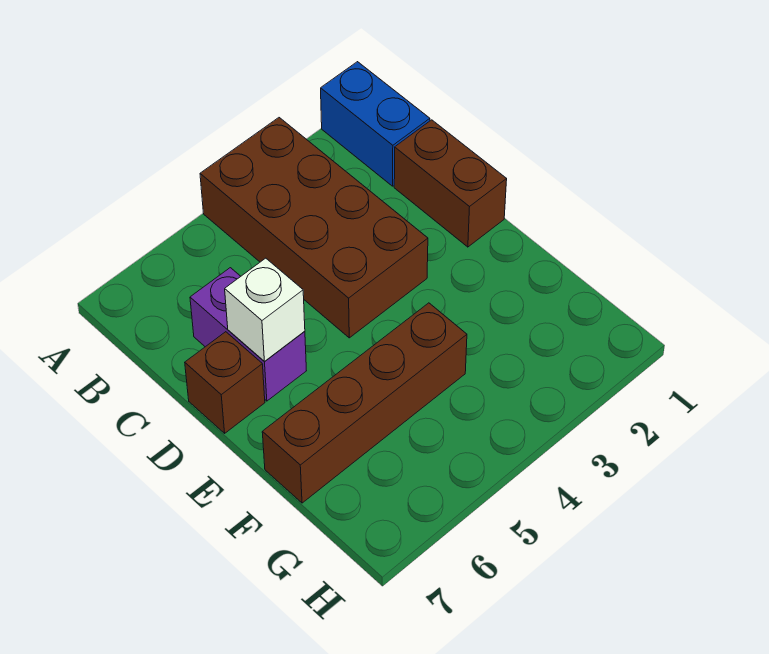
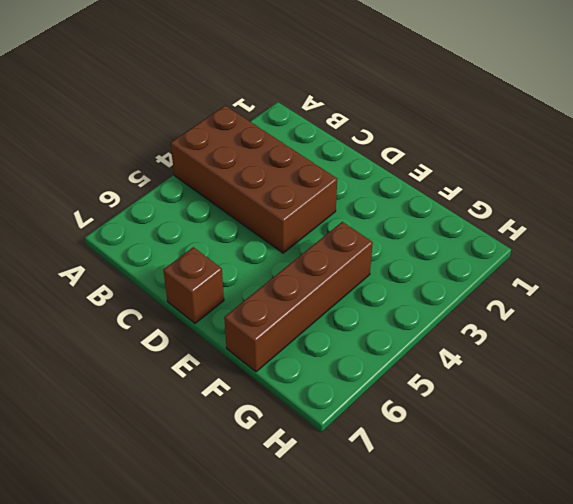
none -> blue brick A1:B1 level 1
none -> brown brick C1:D1 level 1

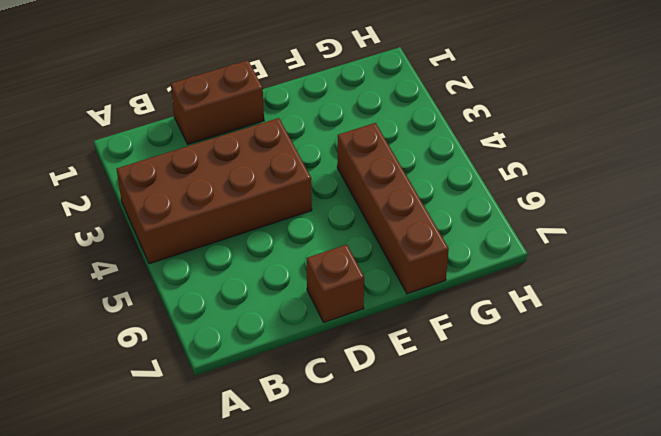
none -> blue brick A1:B1 level 1
none -> purple brick C6:D6 level 1

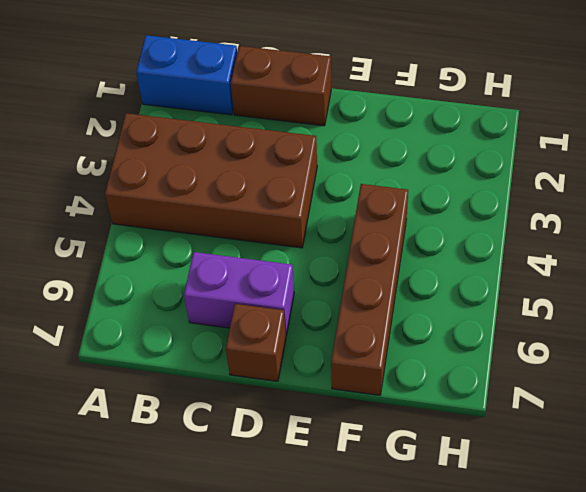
none -> white brick D6 level 2

